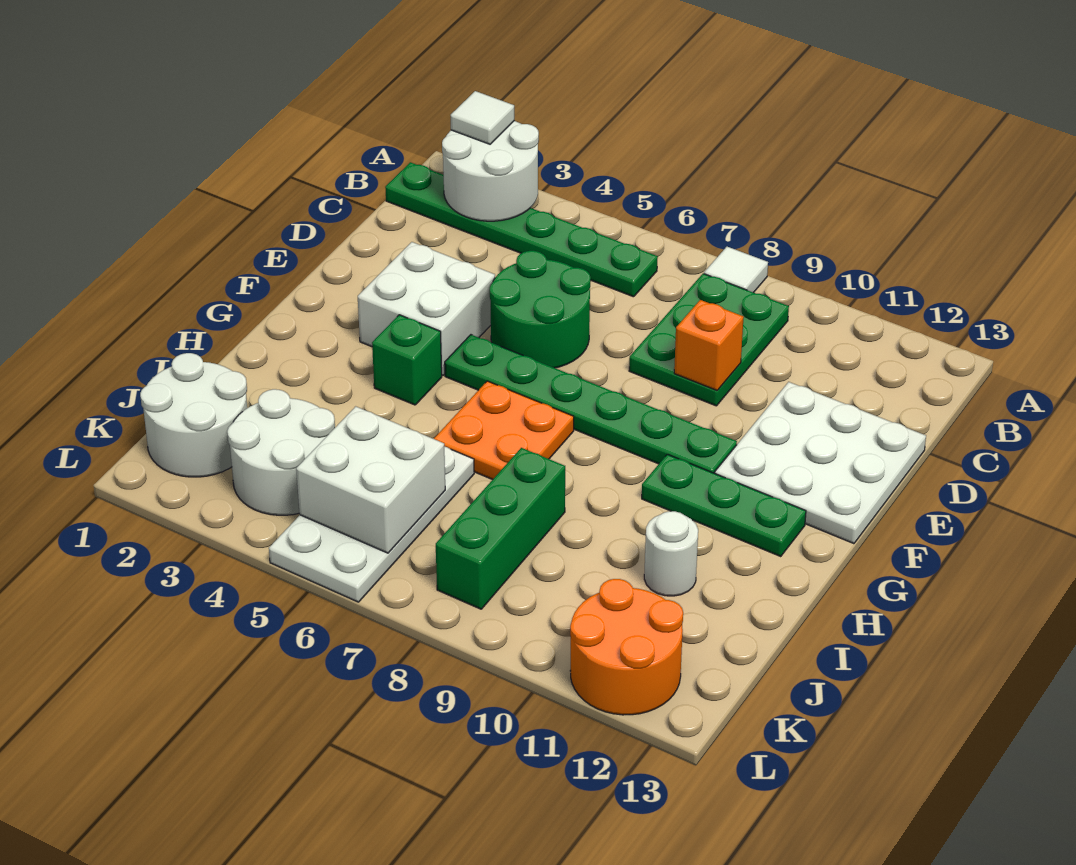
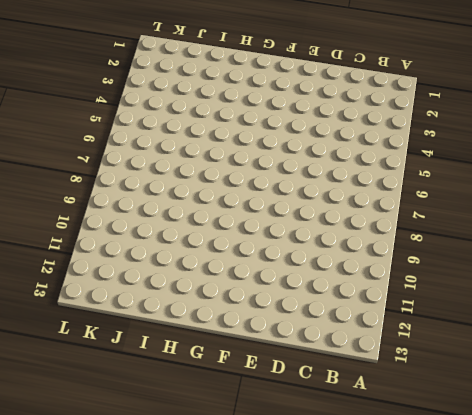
none -> white tile A8 level 1
none -> green plate B1:B6 level 1
none -> green plate B8:D9 level 1

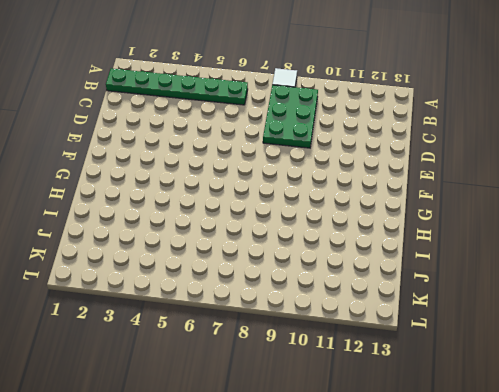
none -> green round brick D5:E6 level 1
none -> white plate D11:F13 level 1
none -> white brick E3:F4 level 1

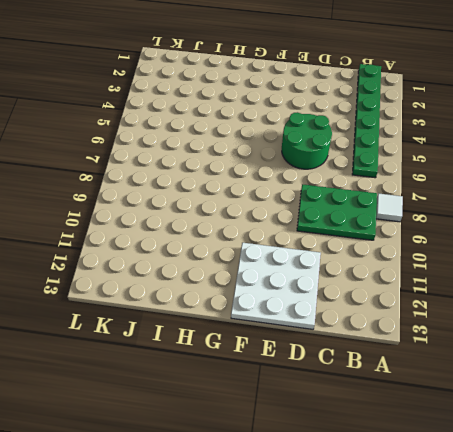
none -> white brick E3:F4 level 1
none -> green plate F5:F10 level 1
none -> green brick G4 level 1

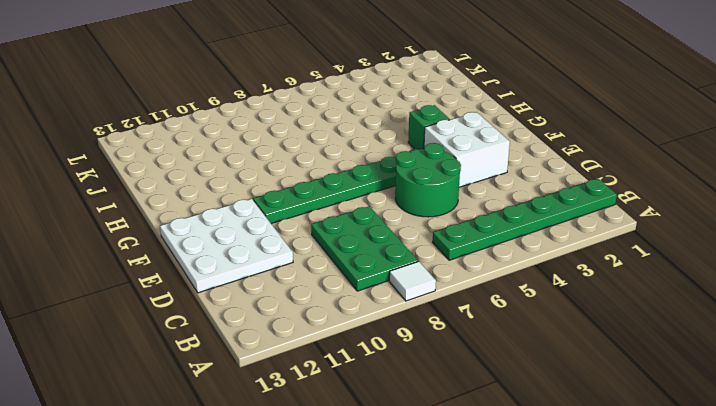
none -> orange plate G6:H7 level 1
none -> green plate G10:G12 level 1
none -> white plate I5:L6 level 1

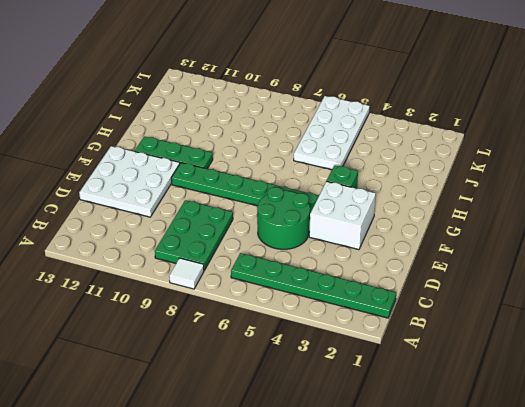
none -> orange plate G6:H7 level 1
none -> green brick I8:K8 level 1
none -> white round brick I11 level 1

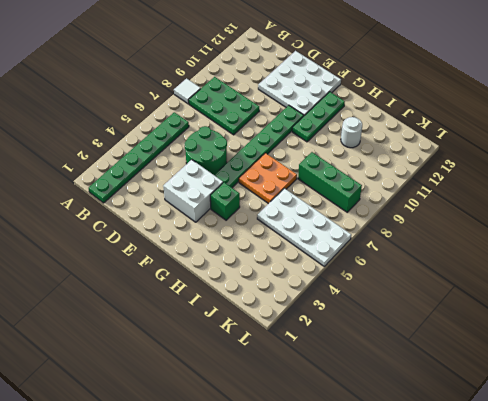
none -> white round brick J1:K2 level 1
none -> white round brick J3:K4 level 1
none -> orange round brick K11:L12 level 1

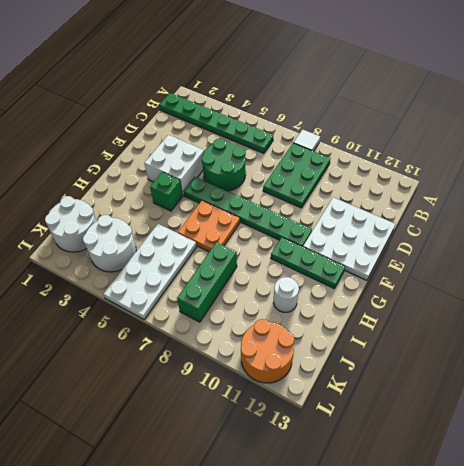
none -> white round brick A2:B3 level 2
none -> orange brick D9 level 2
none -> white brick J5:K6 level 2

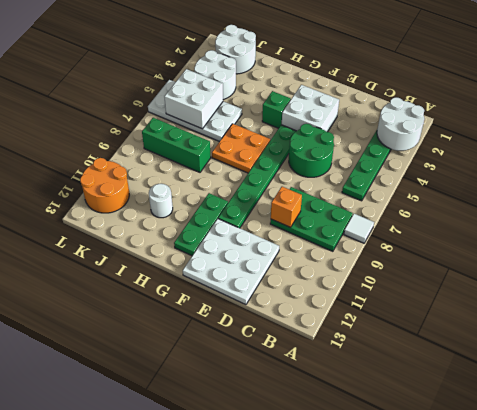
none -> white tile A2 level 3

